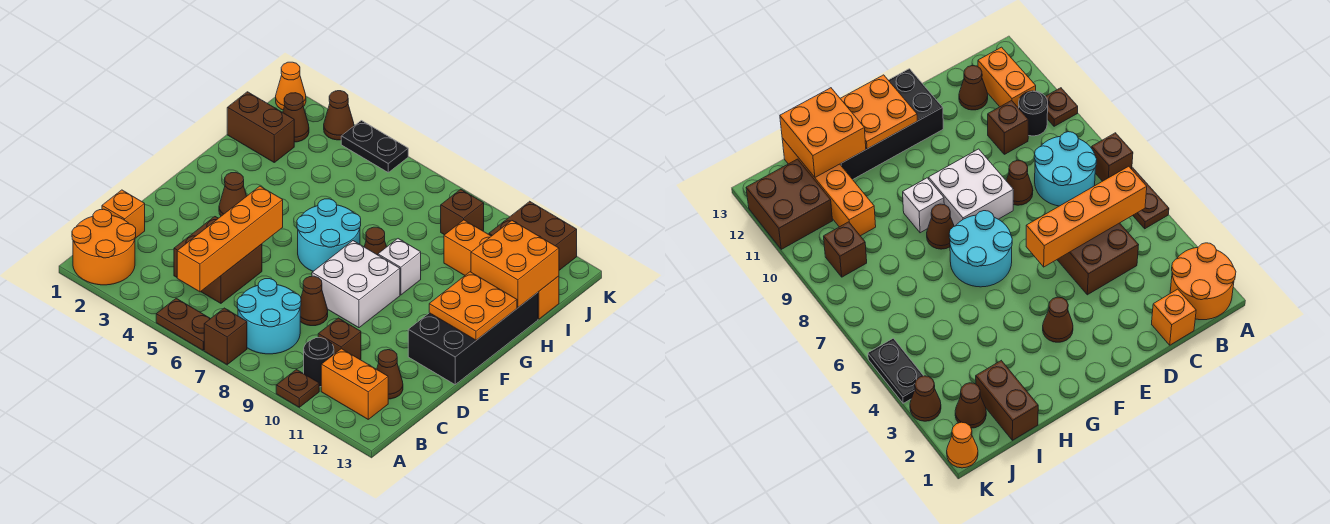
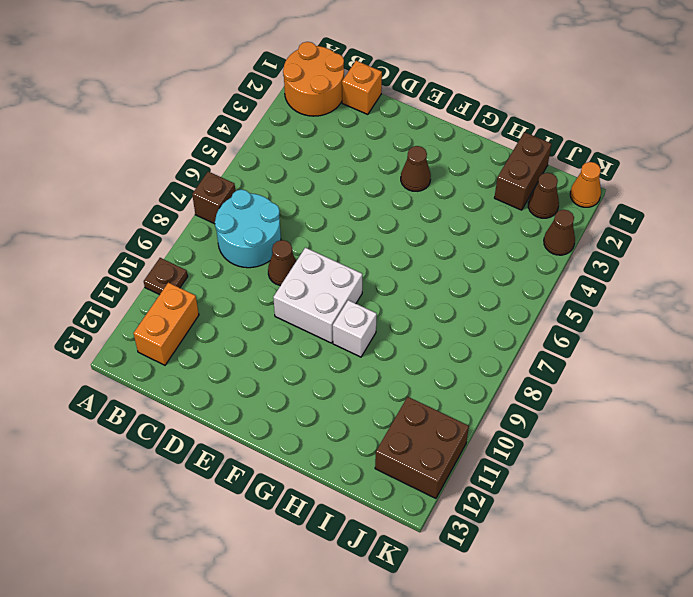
none -> brown plate A5:A6 level 1
none -> black round brick B10 level 1
none -> brown brick C4:D5 level 1

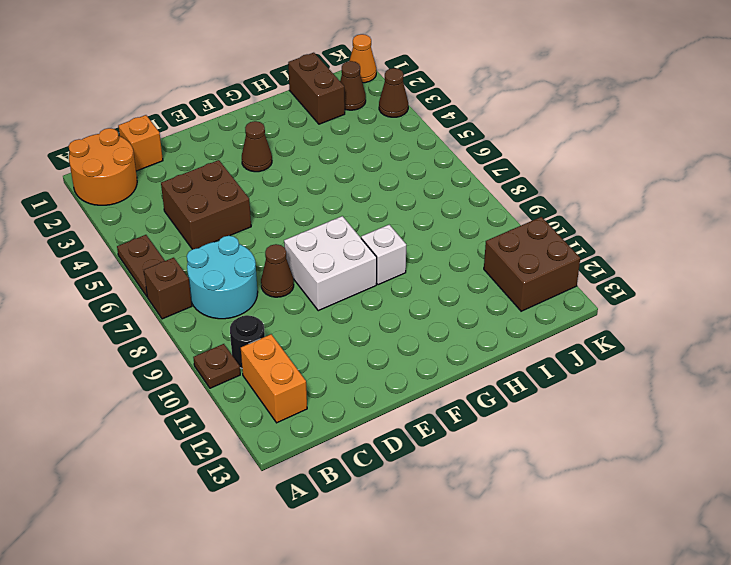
none -> brown brick C10 level 1
none -> brown cone C12 level 1
none -> black brick E12:H13 level 1

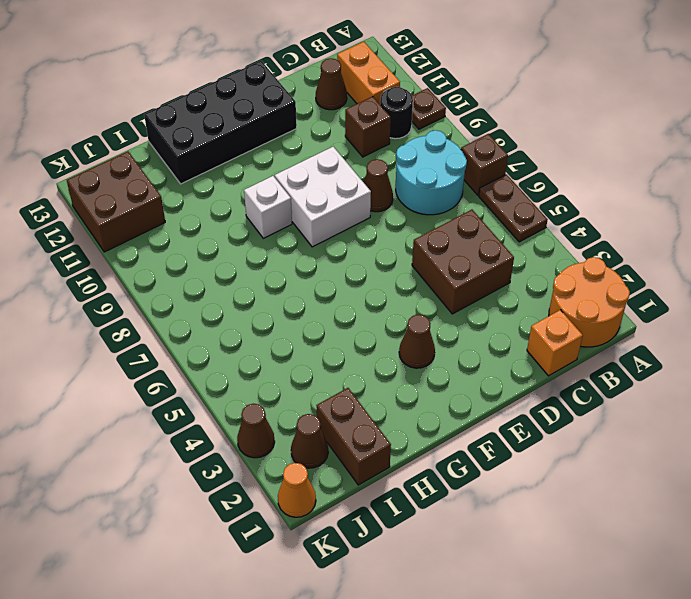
none -> cyan round brick F6:G7 level 1
none -> brown cone G8 level 1
none -> orange brick I10:I13 level 1

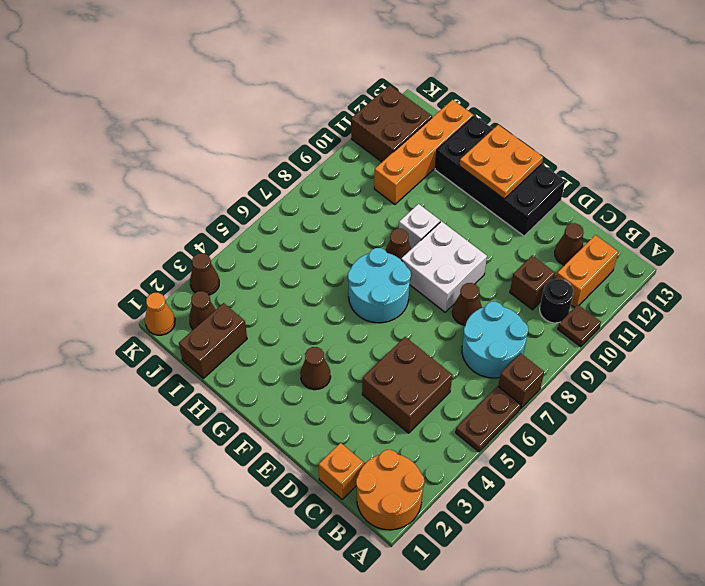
none -> brown brick J9 level 1
none -> black plate K4:K5 level 1
none -> orange brick B5:E5 level 2

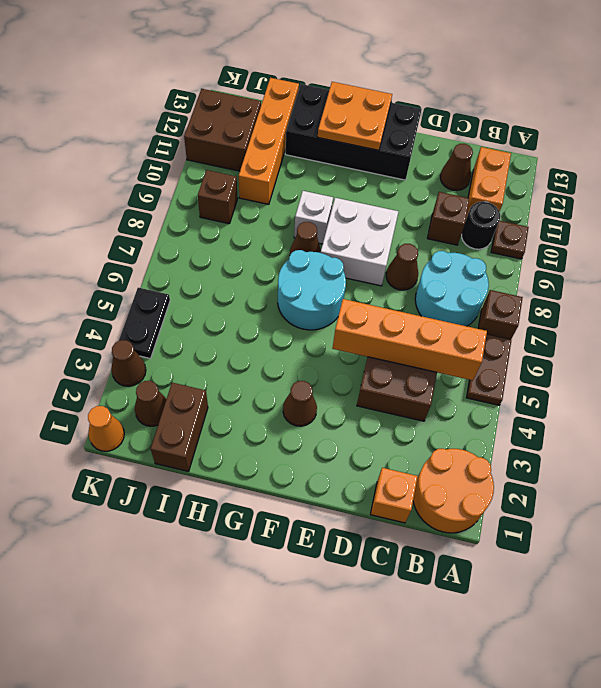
none -> orange brick H12:I13 level 2

